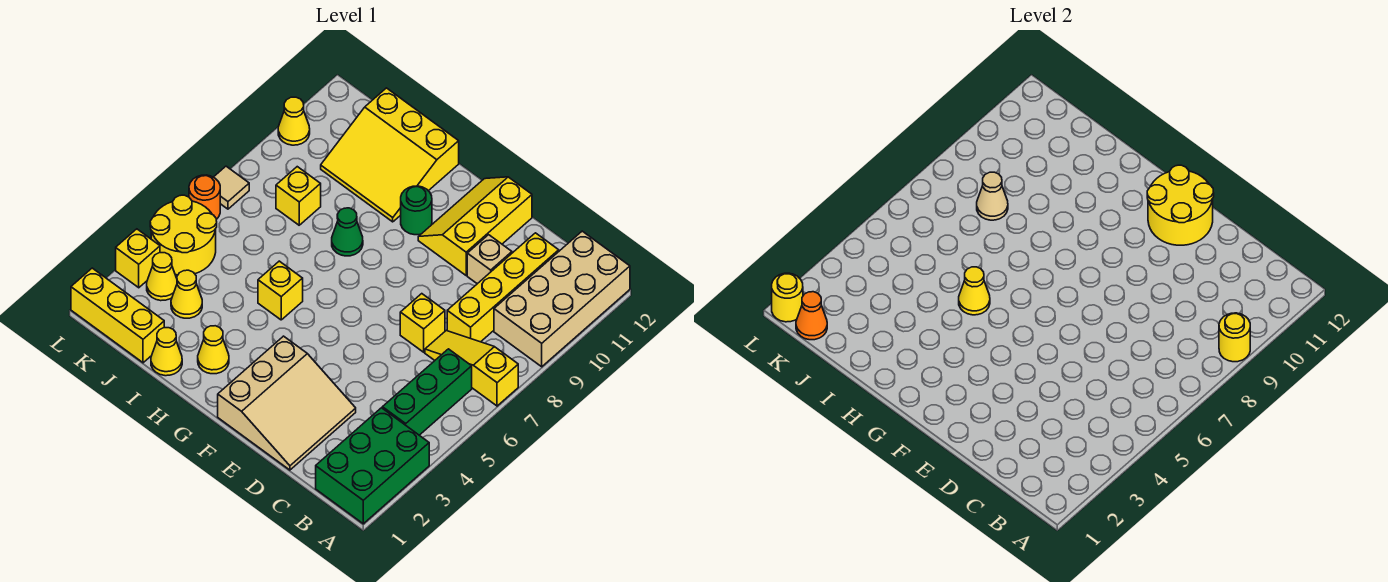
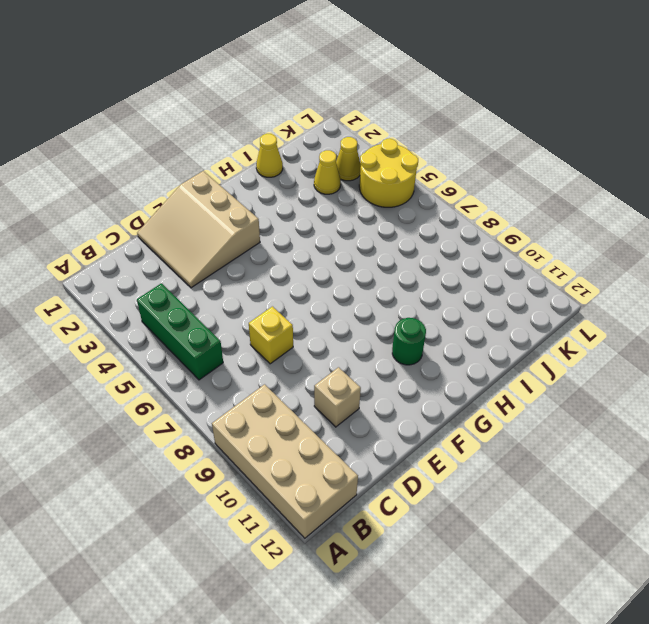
none -> green brick A1:B3 level 1
none -> yellow slope A7:C7 level 1 top A
none -> yellow brick C8:C11 level 1
none -> yellow slope E10:F12 level 1 top E

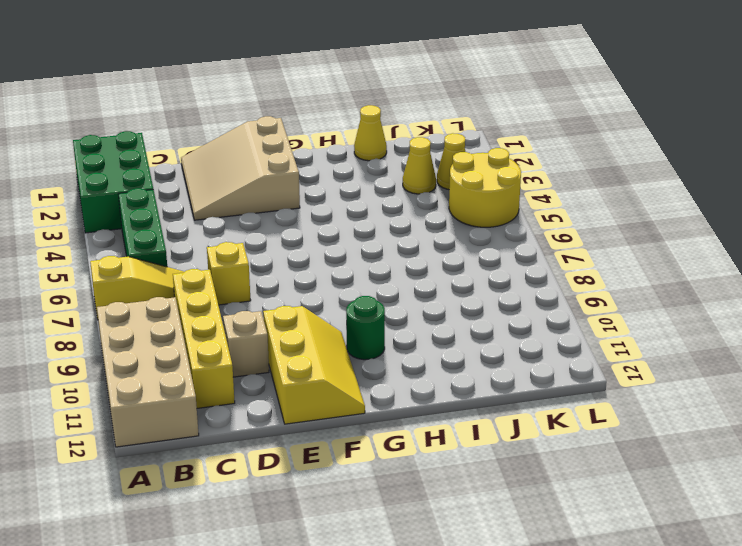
none -> yellow cone H2 level 1
none -> yellow brick H5 level 1
none -> green cone H8 level 1
none -> yellow slope H10:J12 level 1 top 12

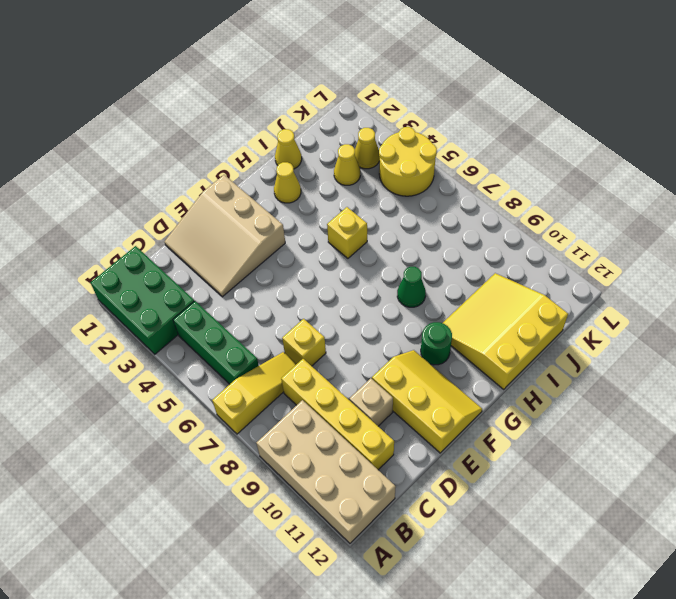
none -> yellow brick J1:L1 level 1
none -> yellow brick J8 level 1
none -> yellow brick L3 level 1
none -> orange round brick L6 level 1

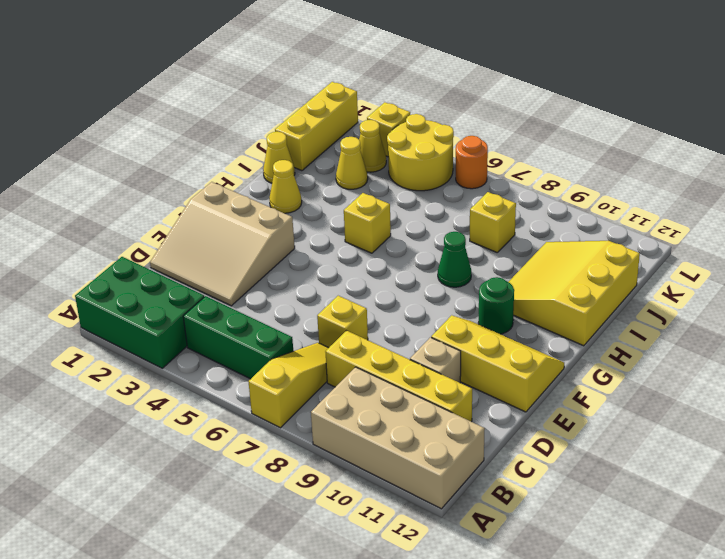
none -> tan tile L7 level 1
none -> yellow cone L10 level 1
none -> yellow round brick A9 level 2
none -> yellow round brick E11:F12 level 2

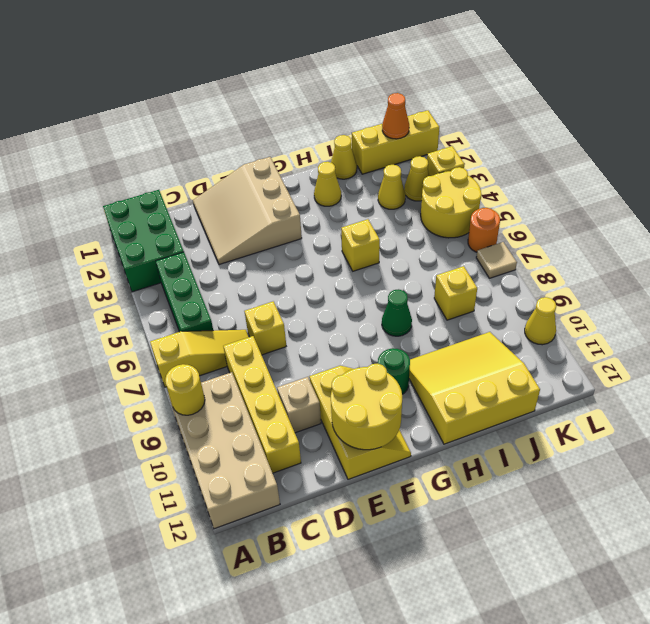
none -> yellow cone H5 level 2
none -> tan cone J8 level 2
none -> yellow round brick L1 level 2

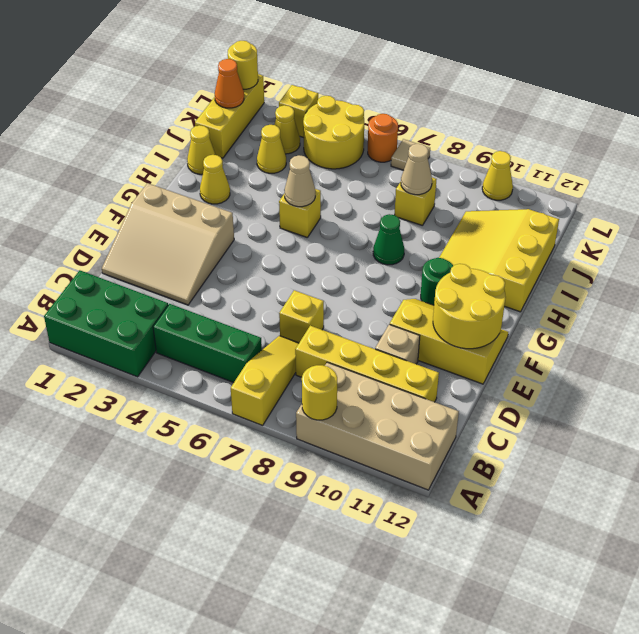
tan cone H5 level 2 -> yellow cone H5 level 2

